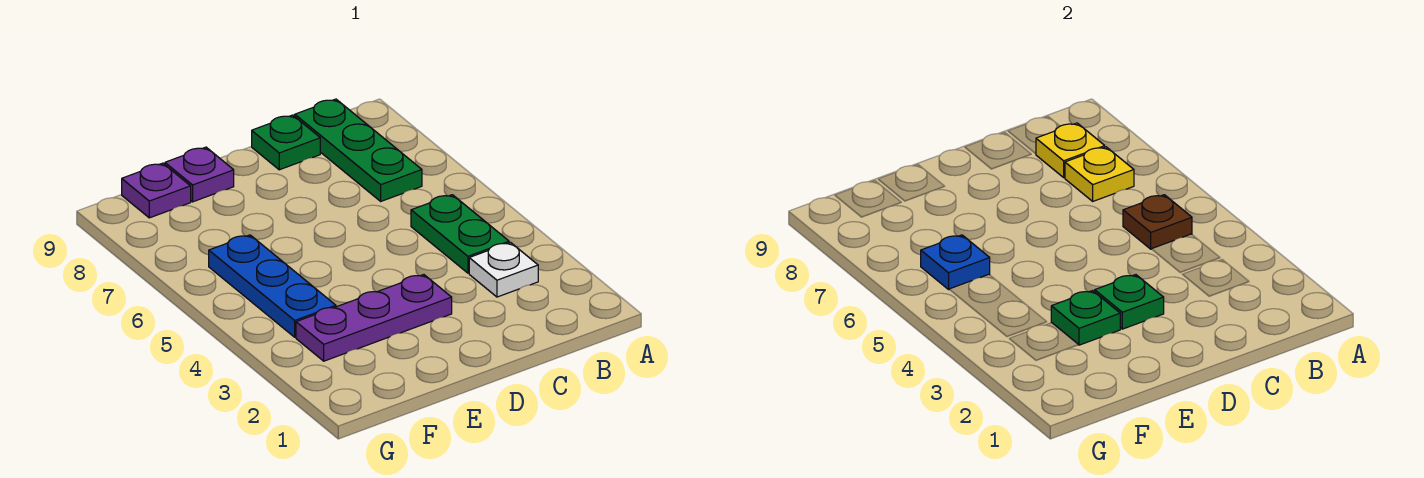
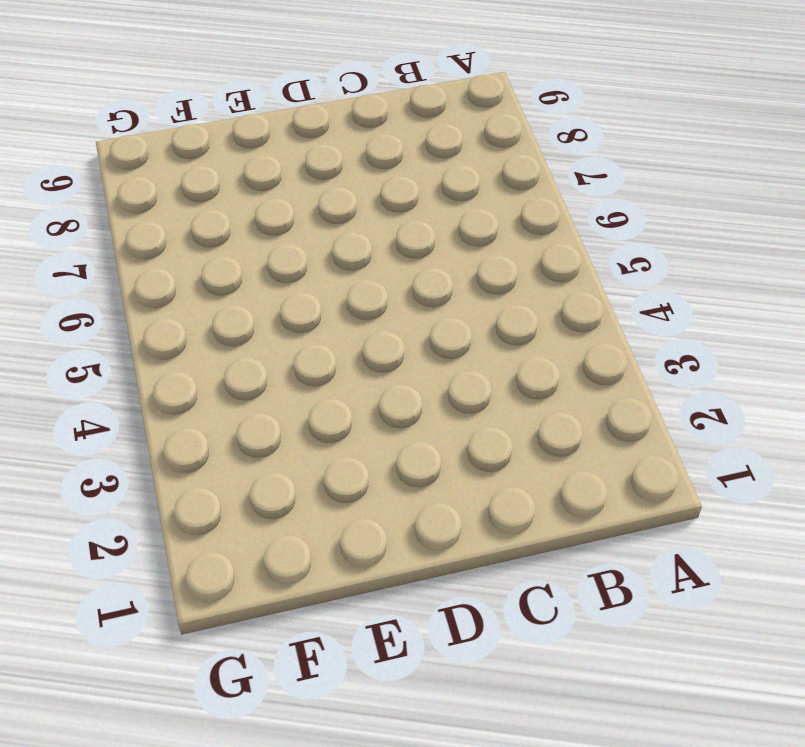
none -> white plate B3 level 1
none -> green plate B4:B5 level 1
none -> green plate B7:B9 level 1

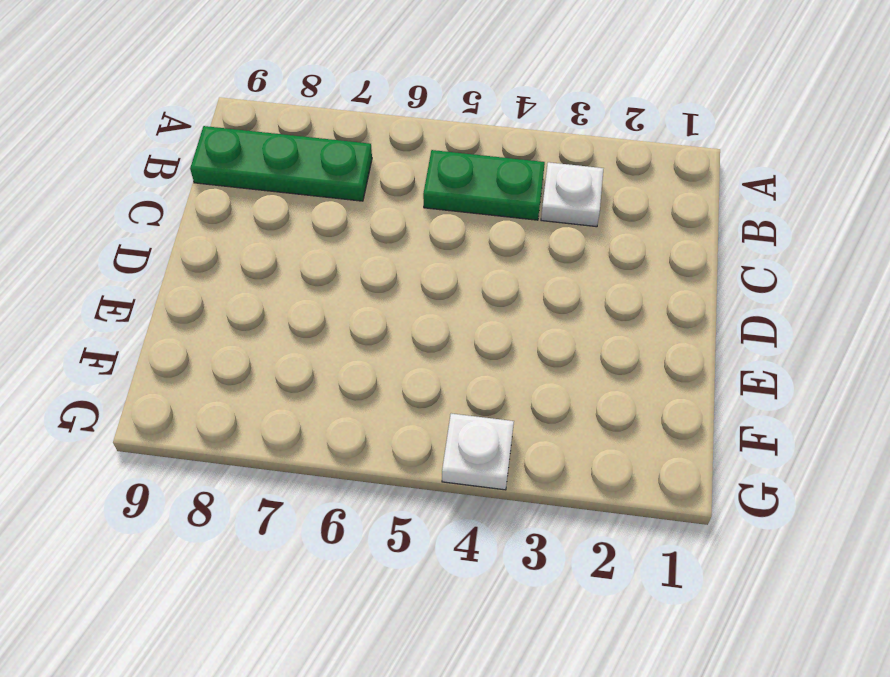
white plate G4 level 1 -> none
none -> green plate C9 level 1
none -> purple plate D3:F3 level 1
none -> purple plate E9 level 1

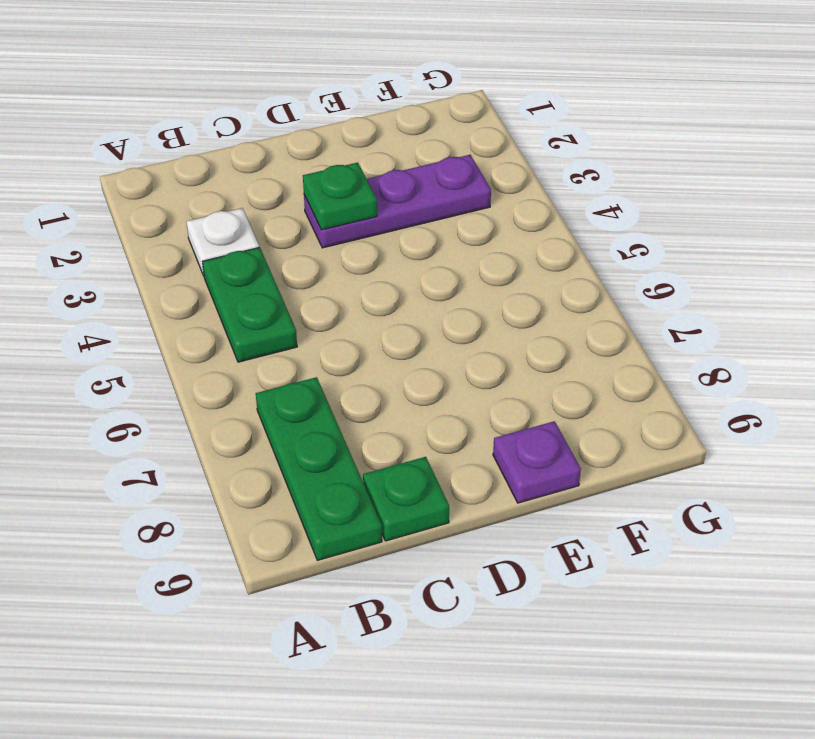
none -> blue plate F4:F6 level 1
none -> purple plate F9 level 1
none -> brown plate B5 level 2

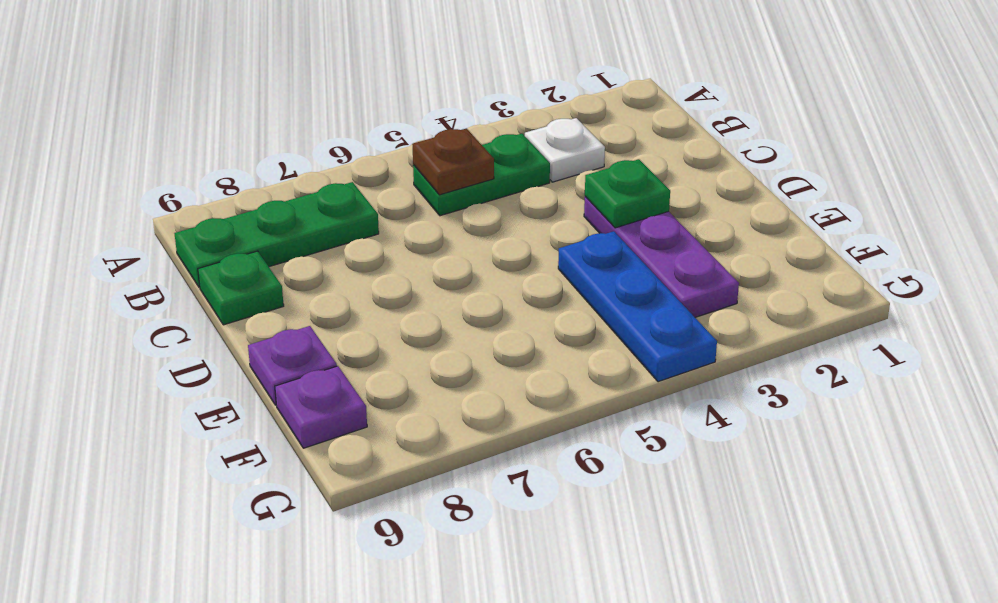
blue plate E4:G4 level 1 -> blue plate F4:F6 level 1
none -> yellow plate B7 level 2
none -> yellow plate B8 level 2
none -> green plate E3 level 2

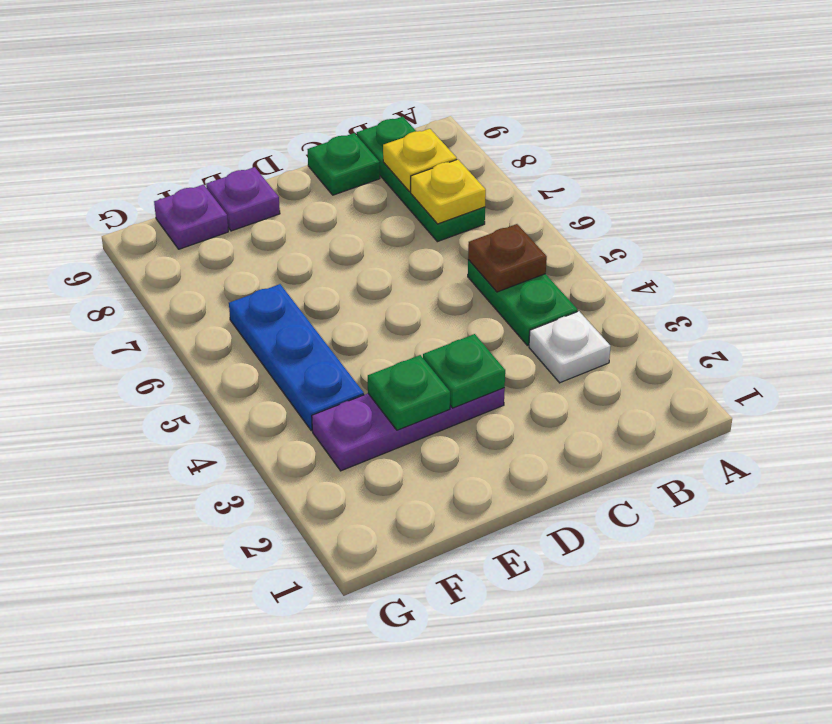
none -> blue plate F6 level 2

